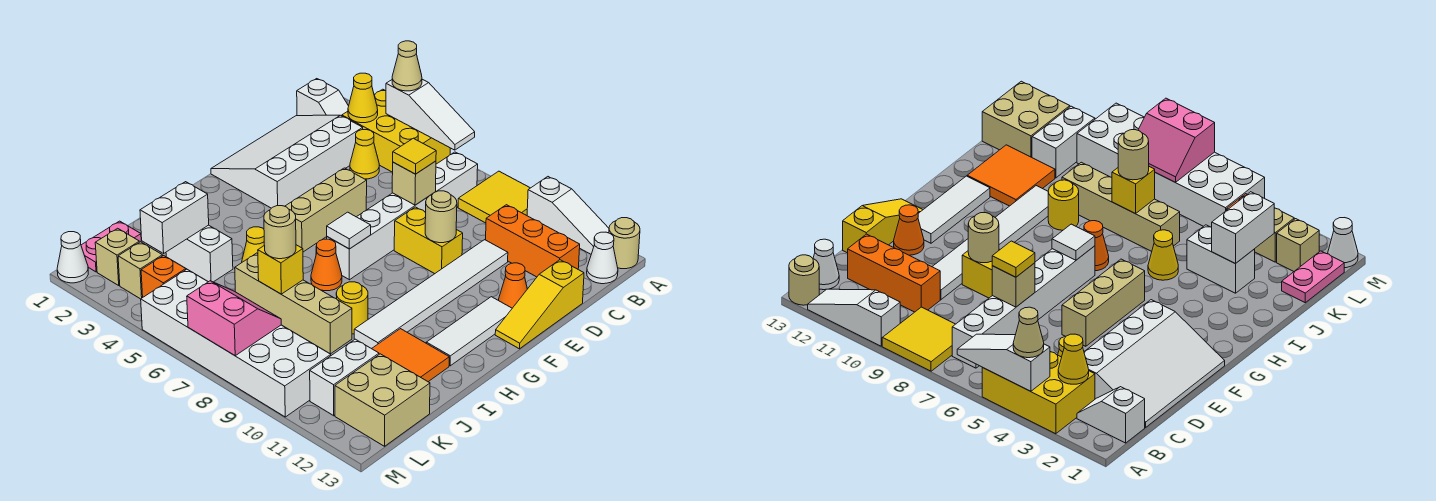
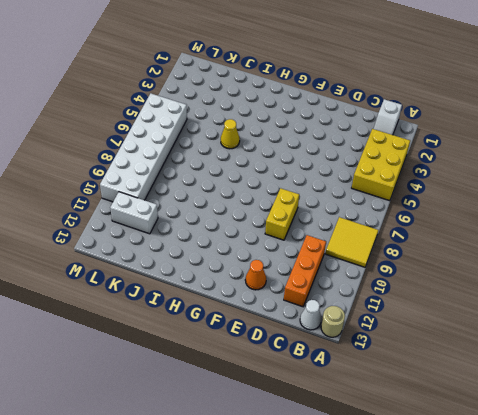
none -> white slope A10:A12 level 1 top 10
none -> white brick B7:G7 level 1
none -> white slope C1:F3 level 1 top 3
none -> yellow cone C4 level 1

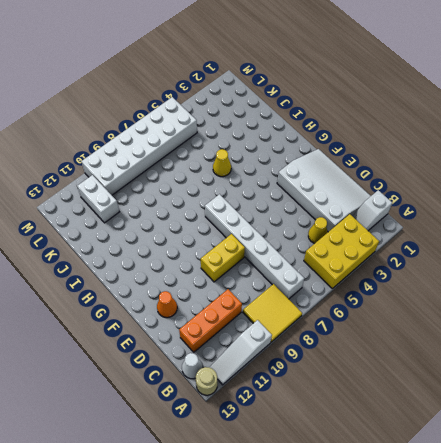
none -> white tile D10:I10 level 1
none -> yellow slope D13:F13 level 1 top D
none -> tan brick E5:G5 level 1
none -> white tile F12:H12 level 1

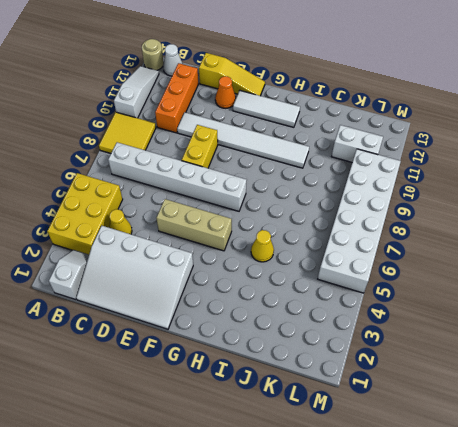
none -> orange cone H7 level 1
none -> yellow round brick I9 level 1
none -> orange tile I11:J12 level 1
none -> white brick J3:J4 level 1

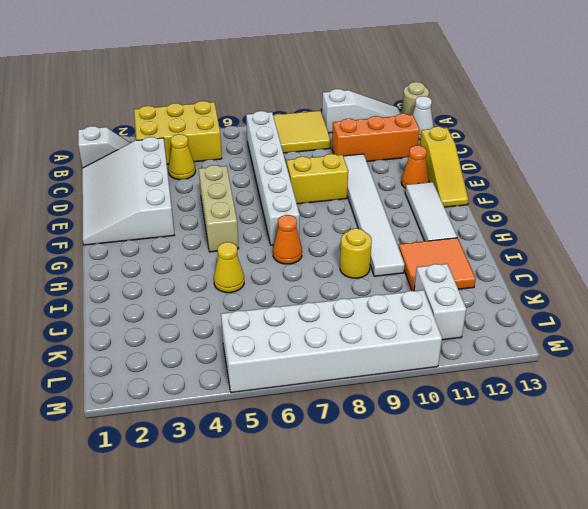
none -> white brick J3:J4 level 1
none -> tan brick J6:J9 level 1
none -> pink plate K1:L1 level 1
none -> tan brick K12:L13 level 1

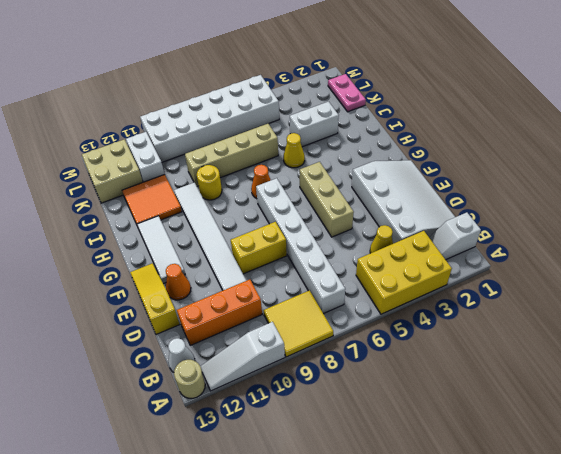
none -> tan brick L2 level 1
none -> tan brick L3 level 1
none -> orange brick L4 level 1
none -> white cone M1 level 1

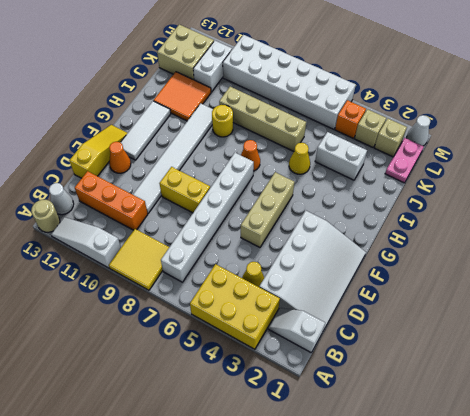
none -> white slope A4:A6 level 2 top 4
none -> yellow cone B3 level 2
none -> tan brick D7 level 2
none -> tan round brick E9 level 2

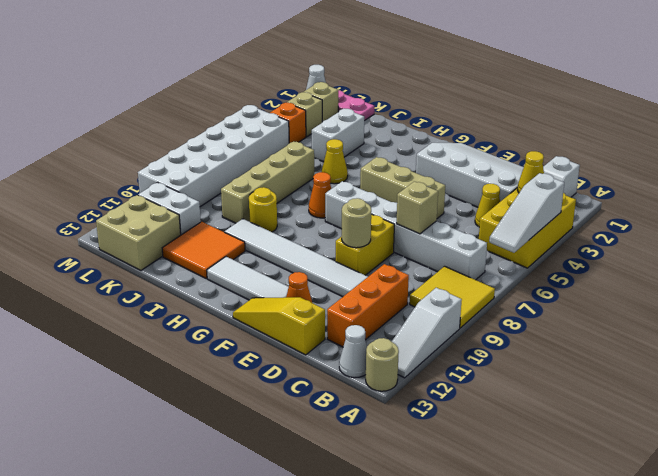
none -> white tile G7 level 2
none -> white brick J3:K3 level 2
none -> yellow brick J7 level 2
none -> pink slope L7:M8 level 2 top M

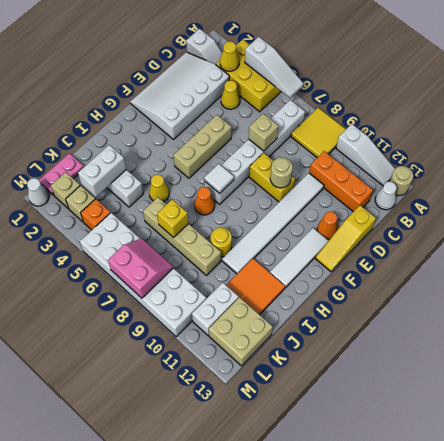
none -> tan cone A4 level 3
none -> yellow tile D7 level 3
none -> tan round brick J7 level 3

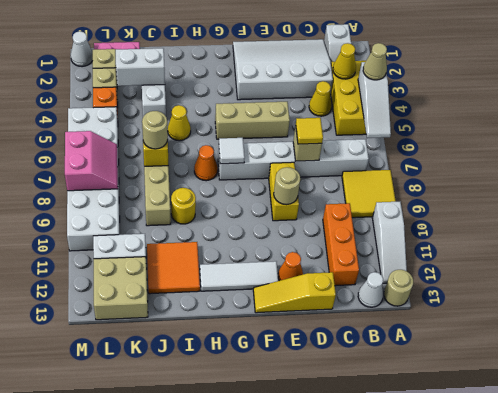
none -> white tile D10:I10 level 1

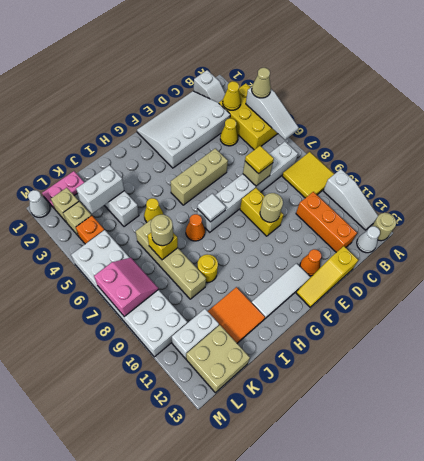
none -> white tile D10:I10 level 1

